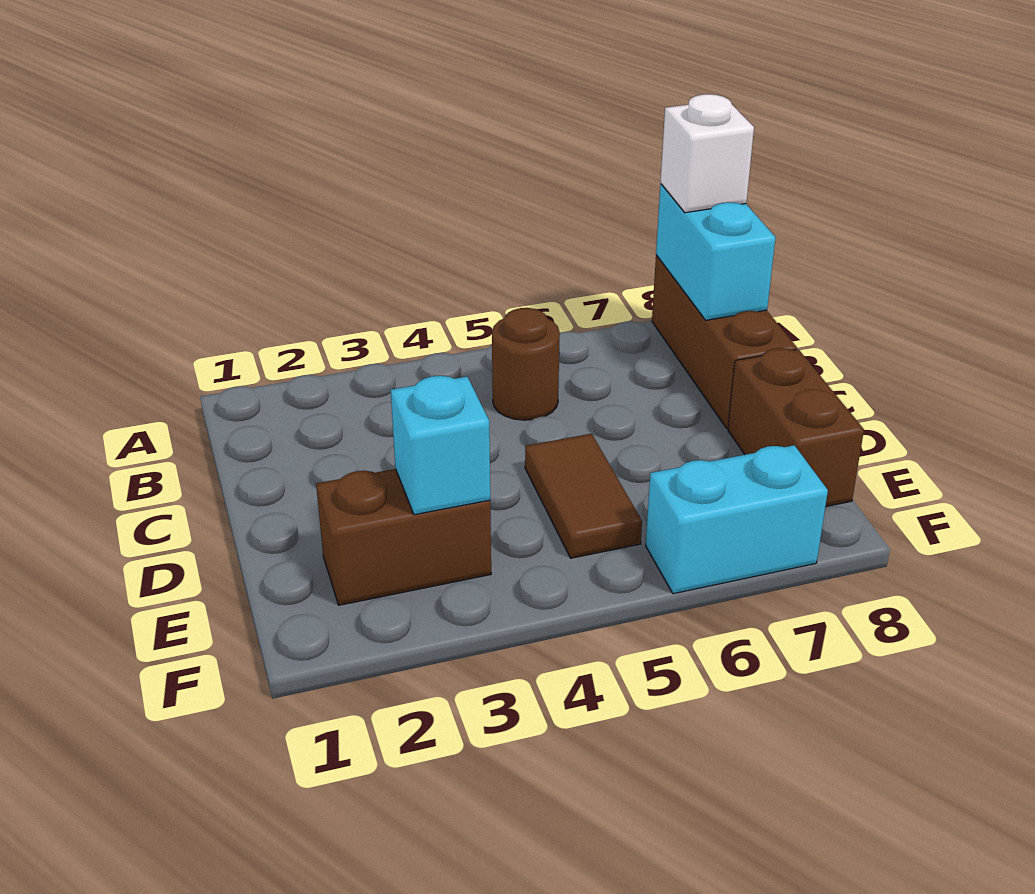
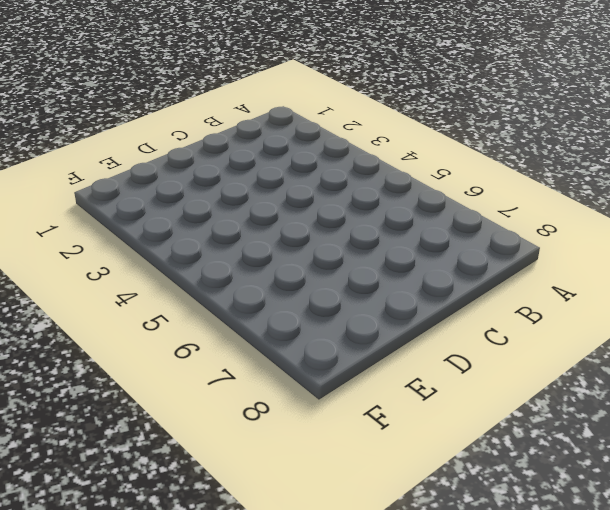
none -> brown brick A8:C8 level 1
none -> brown round brick B5 level 1

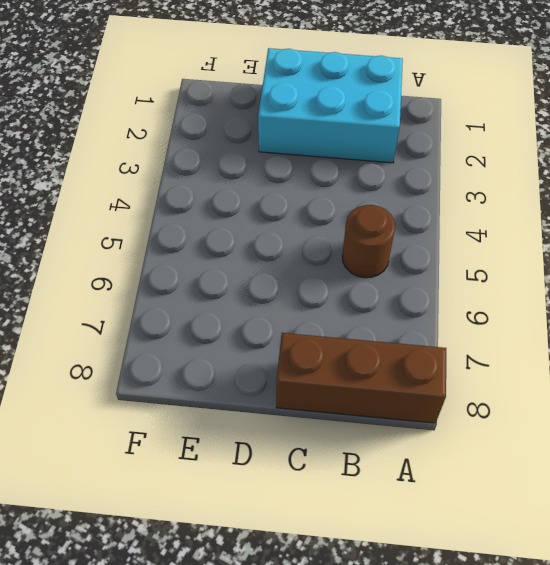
cyan brick B1:D2 level 1 -> none
none -> brown tile D5:E5 level 1
none -> brown brick D8:E8 level 1

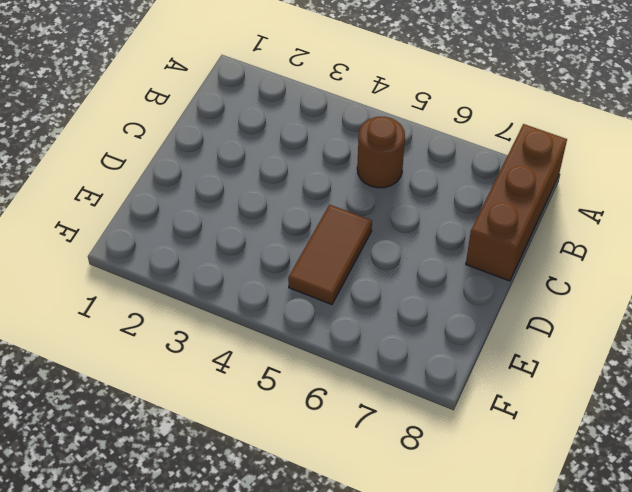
none -> brown brick D8:E8 level 1
none -> brown brick E2:E3 level 1

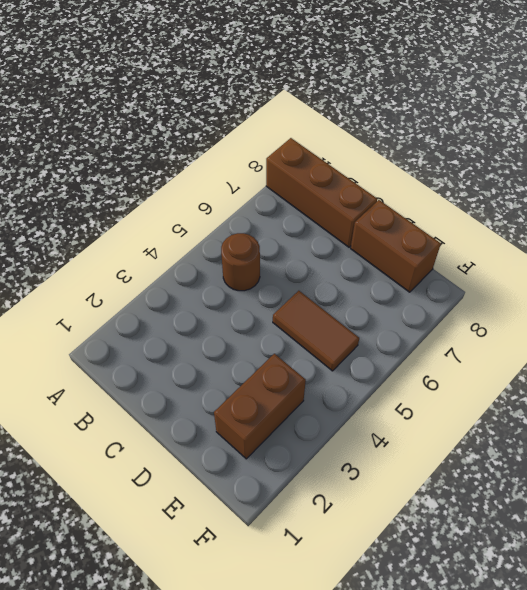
none -> cyan brick F6:F7 level 1
none -> cyan brick A8:B8 level 2

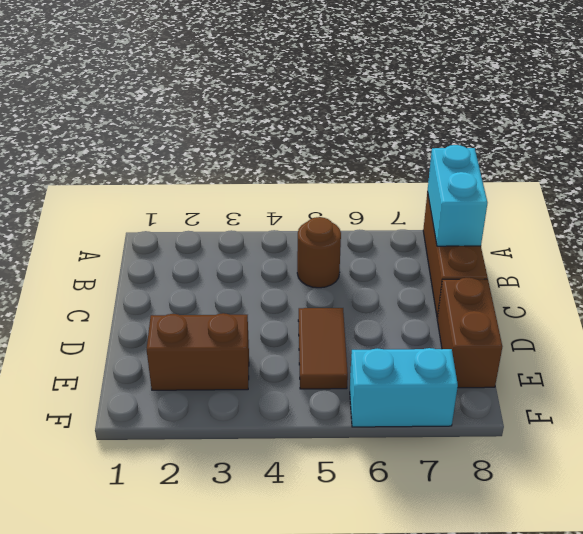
none -> cyan brick E3 level 2
none -> white brick A8 level 3

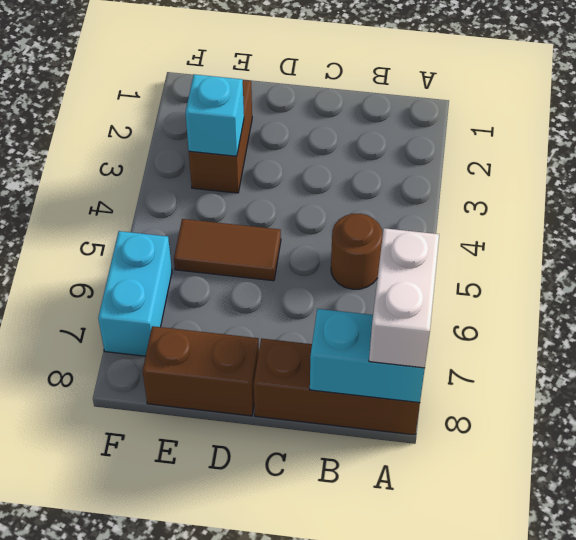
white brick A7:A8 level 3 -> white brick A8 level 3

